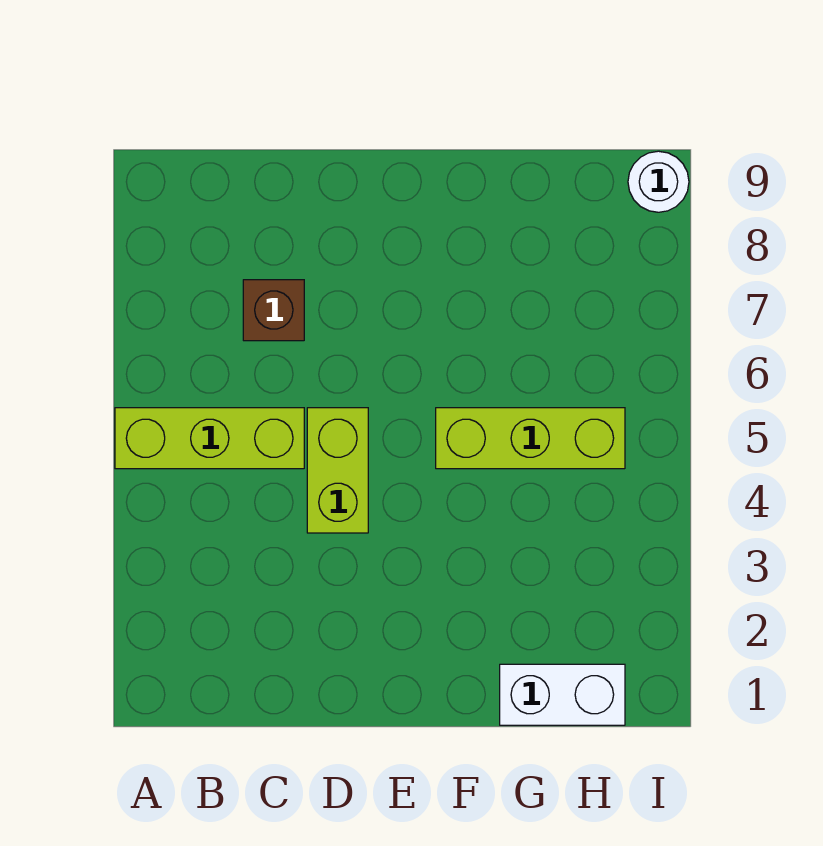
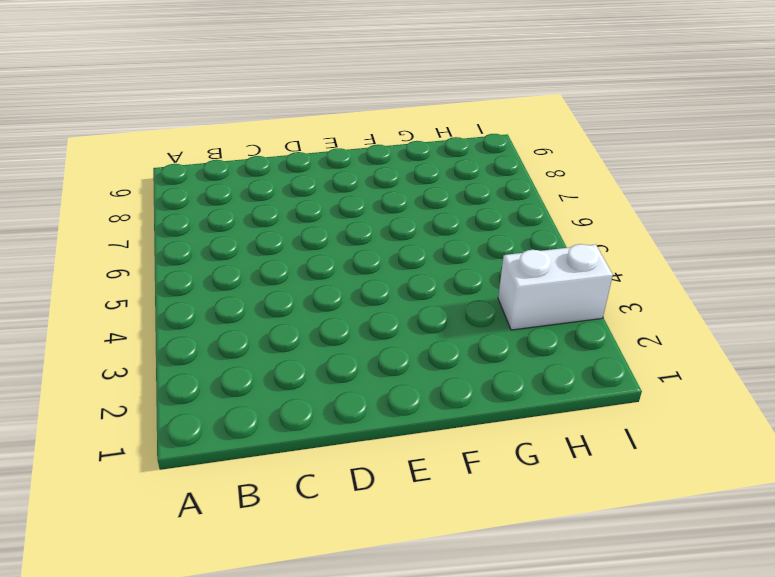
white brick H3:I3 level 1 -> white brick G1:H1 level 1
none -> lime brick A5:C5 level 1
none -> brown brick C7 level 1

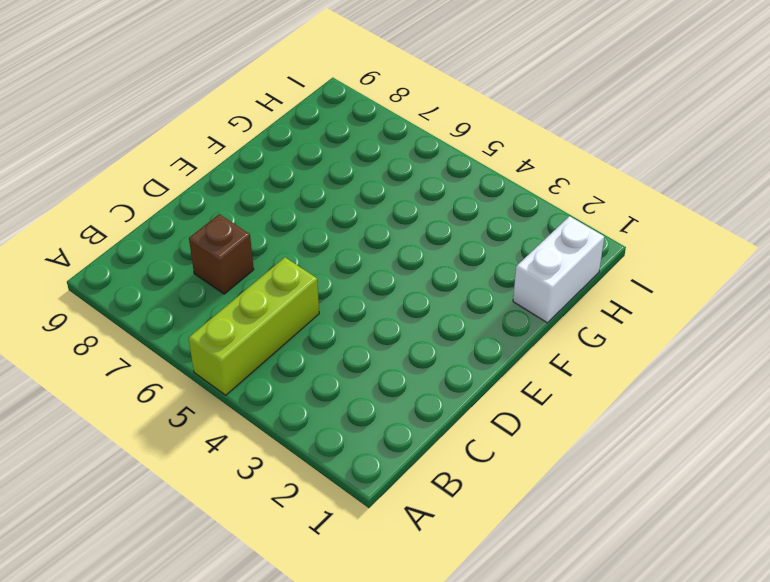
none -> lime brick D4:D5 level 1
none -> lime brick F5:H5 level 1

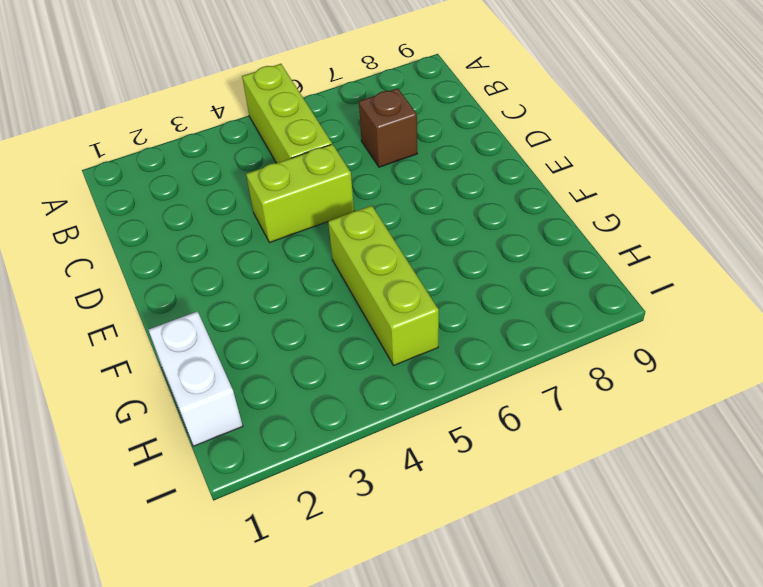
none -> white round brick I9 level 1

